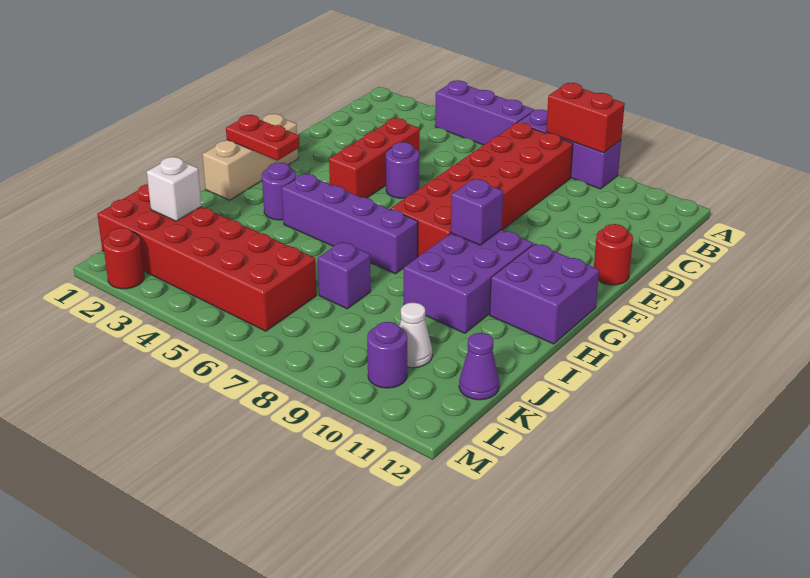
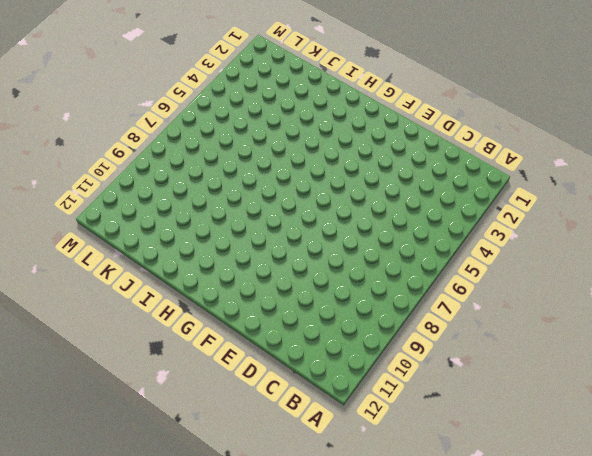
none -> purple brick A4:A6 level 1
none -> purple brick A7:A9 level 1
none -> red brick B7:G8 level 1

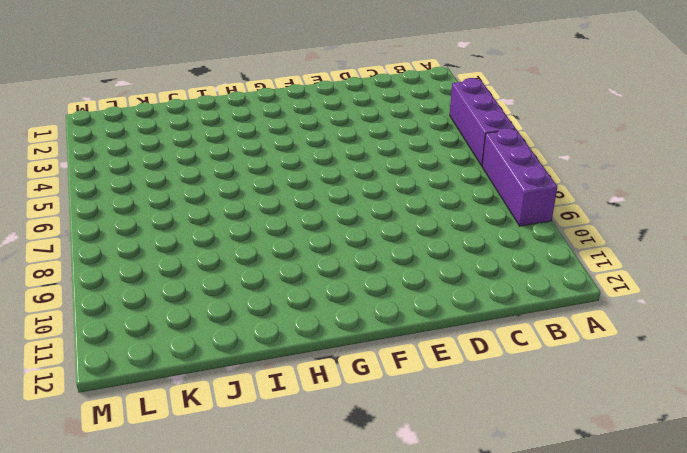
none -> red brick B7:G8 level 1
none -> red brick D4:F4 level 1
none -> purple round brick E5 level 1

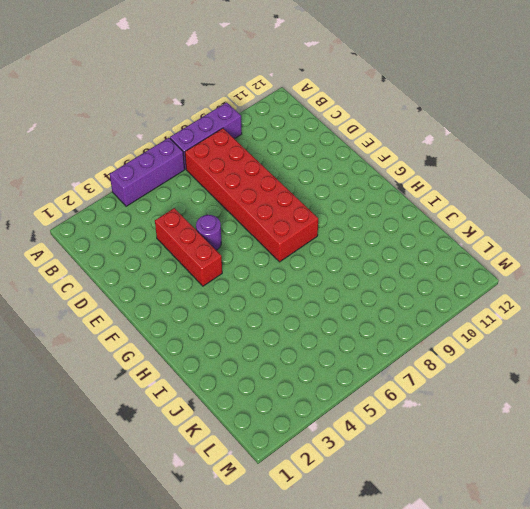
none -> red round brick E12 level 1
none -> tan brick F1:H1 level 1
none -> purple brick G9:I10 level 1

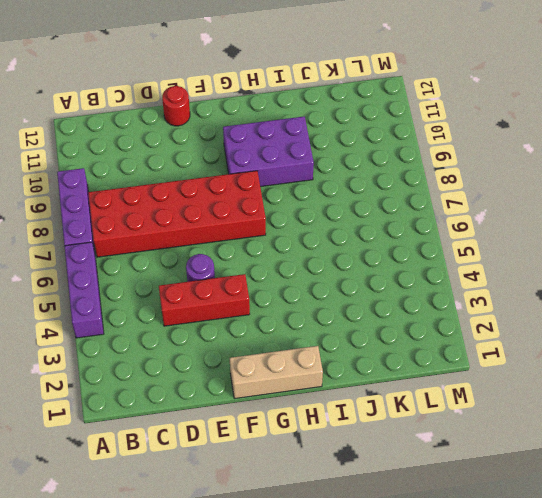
none -> purple brick G11:H12 level 1
none -> purple round brick H3 level 1
none -> purple brick H4:H7 level 1

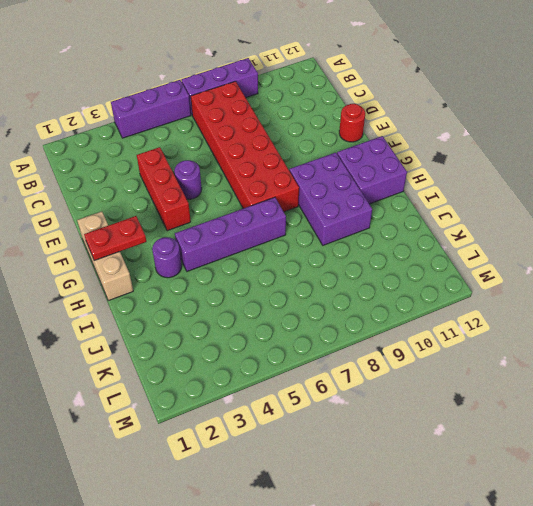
none -> purple brick J7 level 1
none -> red brick K1:L6 level 1
none -> white cone K10 level 1

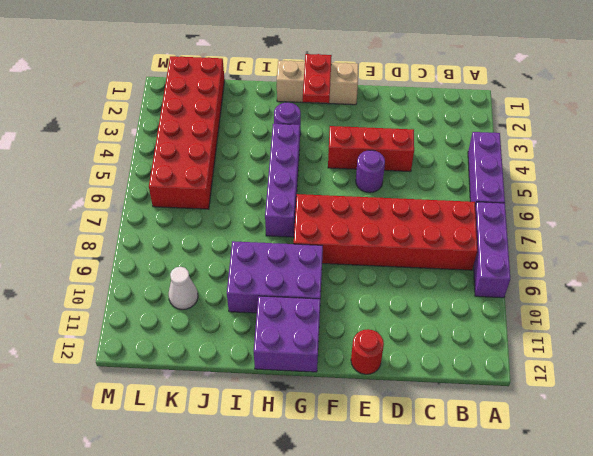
none -> purple brick J7 level 1
none -> purple cone K12 level 1
none -> purple round brick L10 level 1

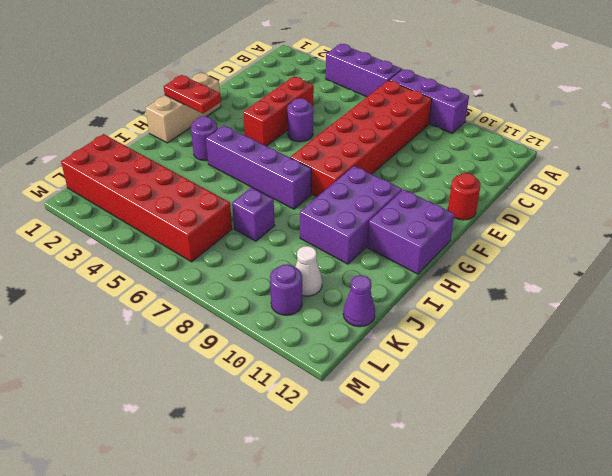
none -> red round brick M2 level 1
none -> red brick A8:A9 level 2
none -> purple brick G9 level 2

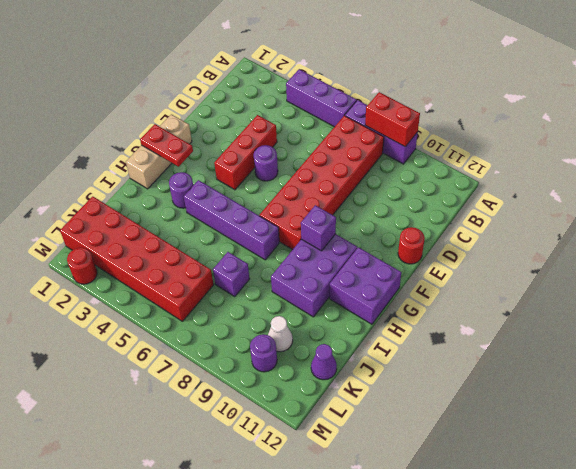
none -> white brick K2 level 2

